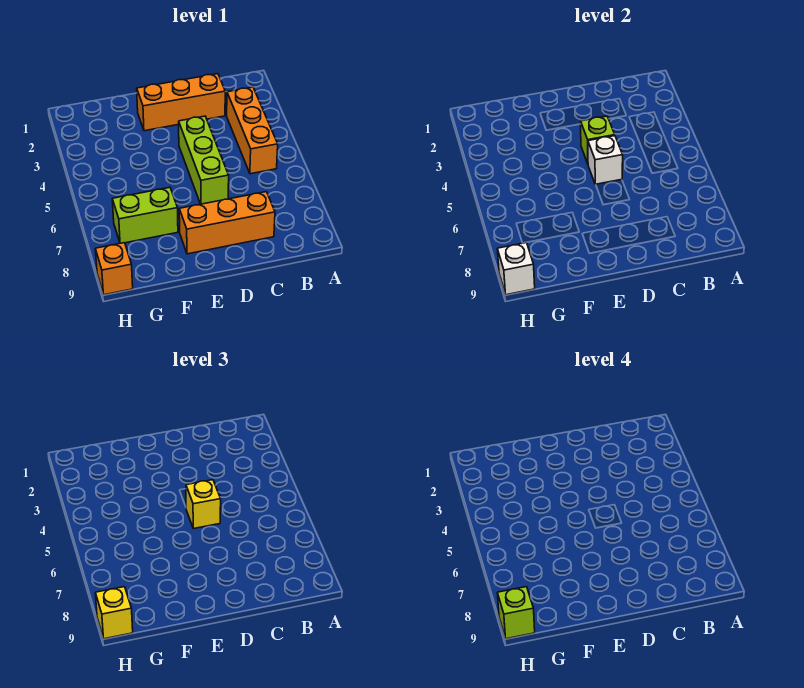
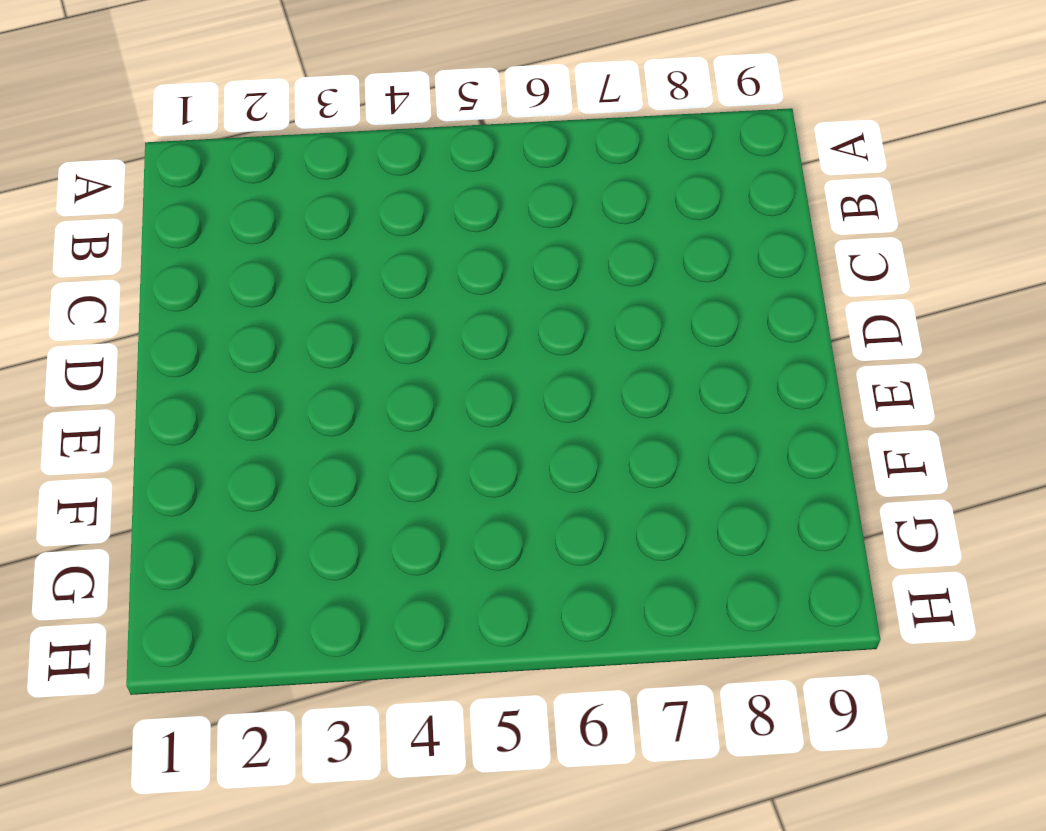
none -> orange brick B3:B5 level 1
none -> orange brick C2:E2 level 1
none -> orange brick C8:E8 level 1

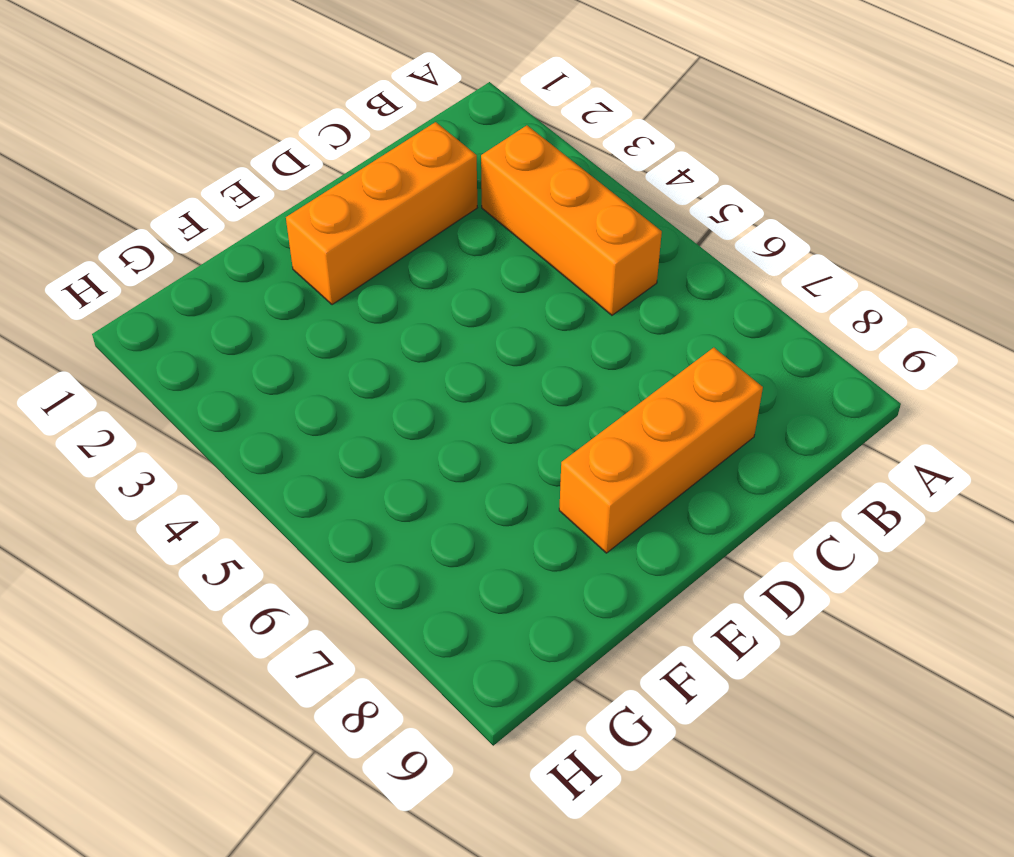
none -> lime brick D4:D6 level 1
none -> lime brick F7:G7 level 1
none -> orange brick H9 level 1

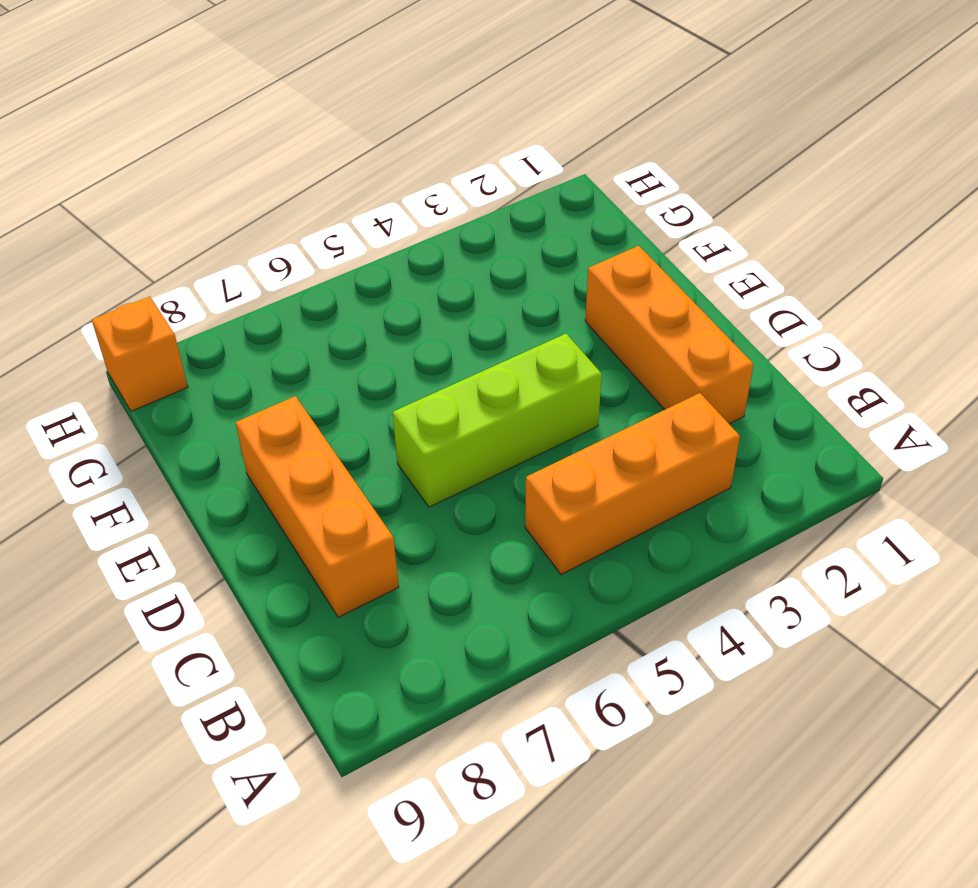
none -> lime brick F7:G7 level 1
none -> lime brick D4 level 2
none -> white brick D5 level 2

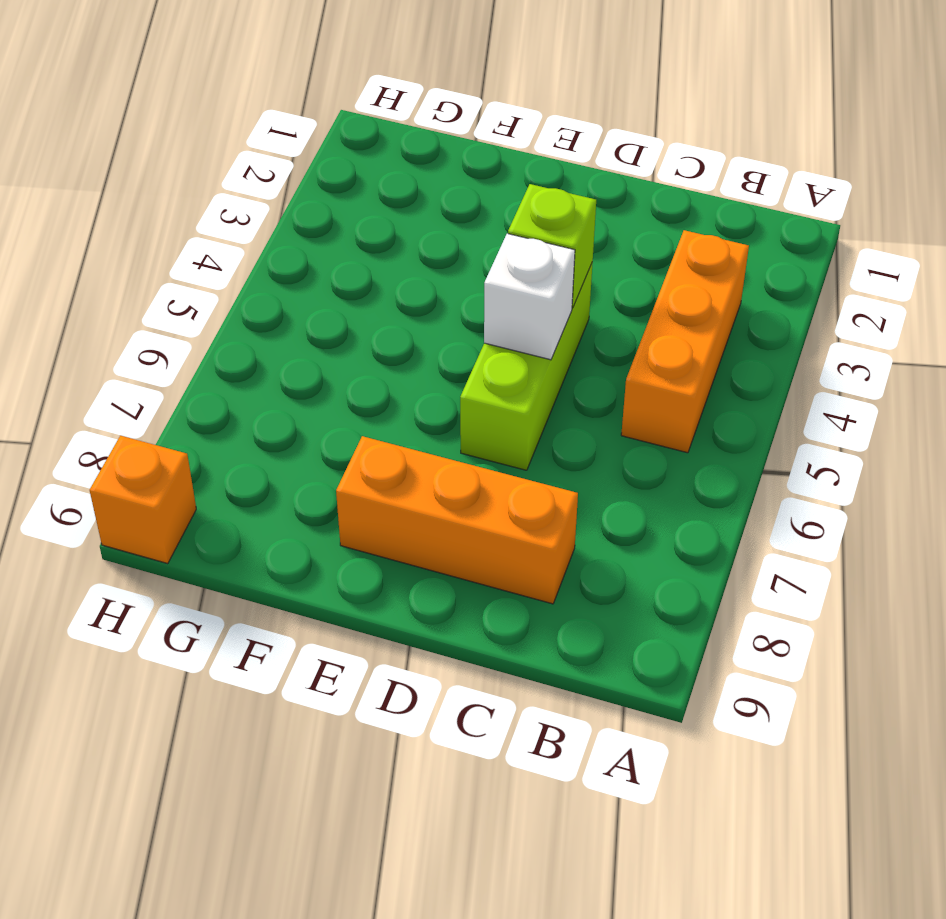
none -> orange brick C2:E2 level 1
none -> lime brick F7:G7 level 1
none -> white brick H9 level 2

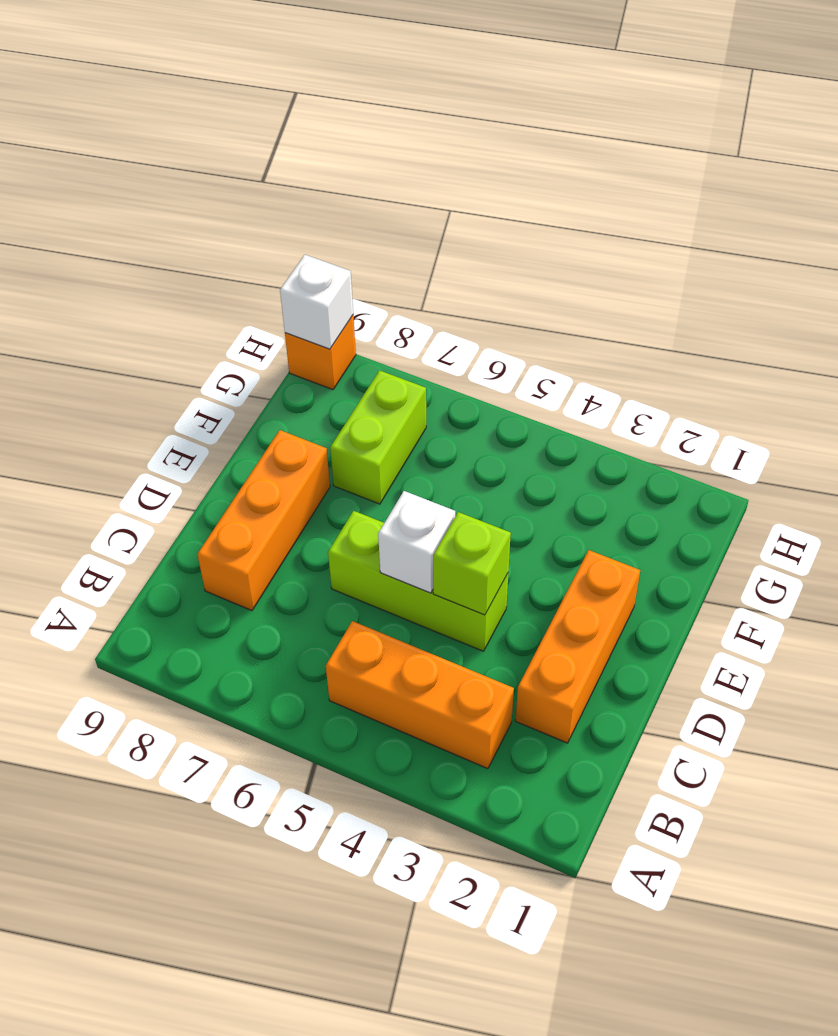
none -> yellow brick D5 level 3
none -> yellow brick H9 level 3
none -> lime brick H9 level 4

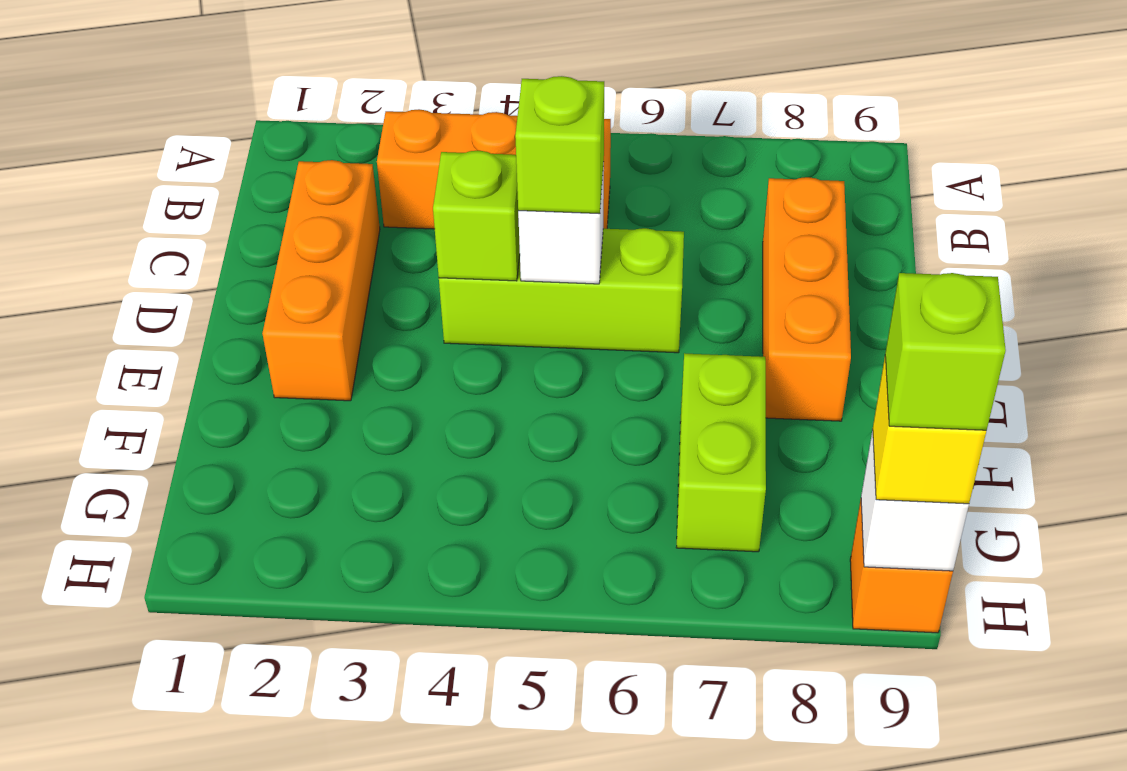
lime brick D5 level 3 -> yellow brick D5 level 3

